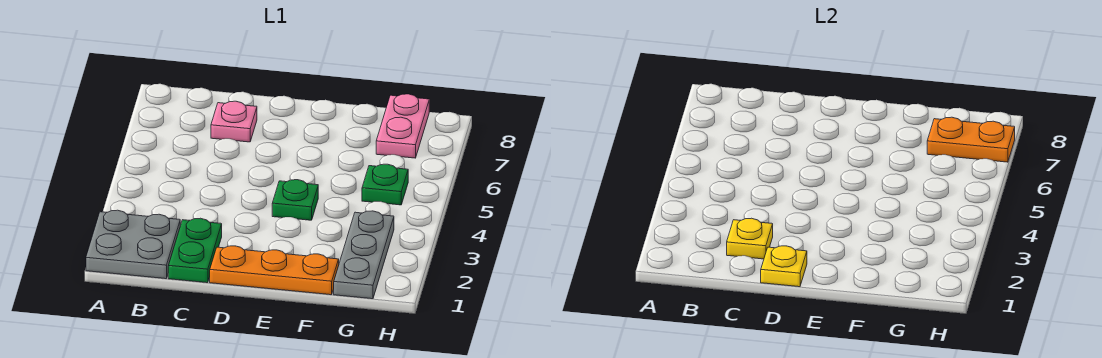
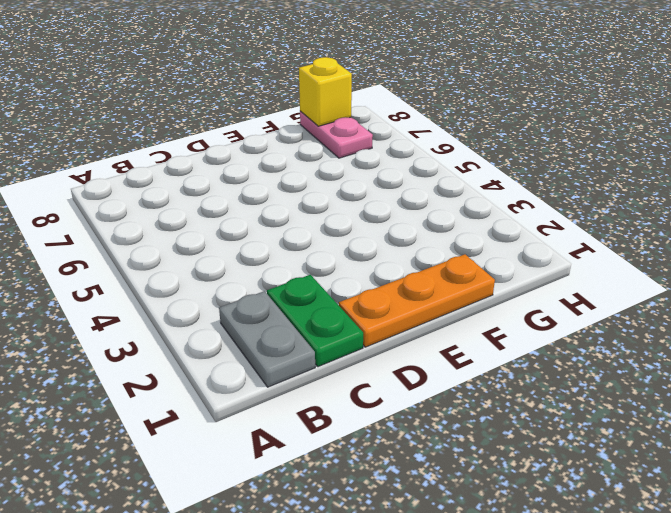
grey plate B1:B2 level 1 -> grey plate A1:B2 level 1
yellow brick G8 level 2 -> none
none -> pink plate C7 level 1
none -> green plate E4 level 1

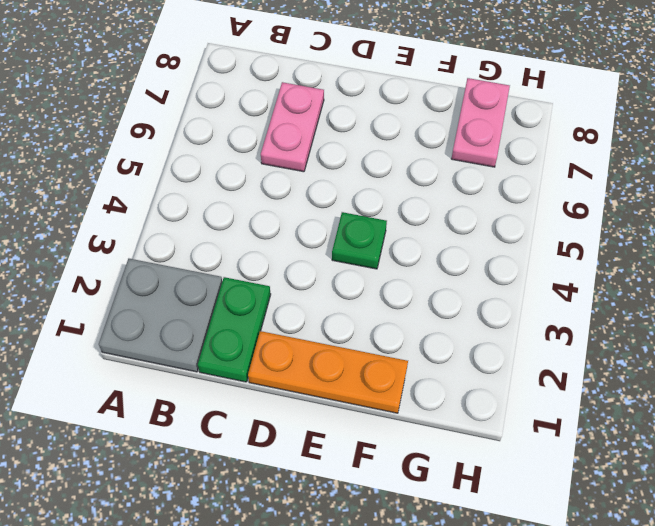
pink plate C6:C7 level 1 -> pink plate C7 level 1
none -> grey plate G1:G3 level 1
none -> green plate G5 level 1

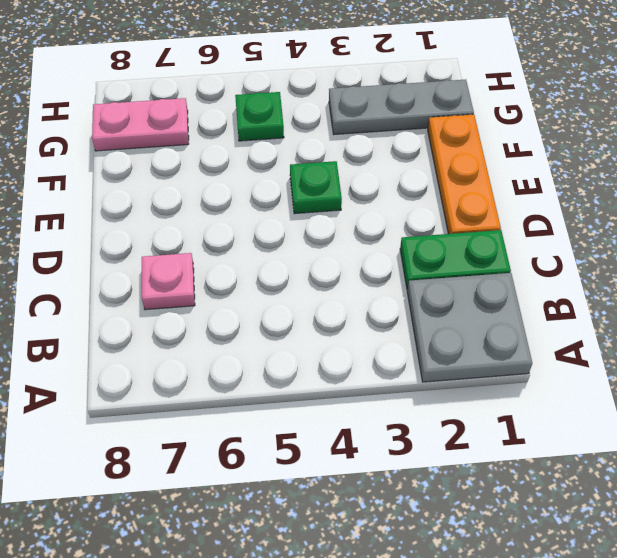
none -> yellow plate C2 level 2
none -> yellow plate D1 level 2

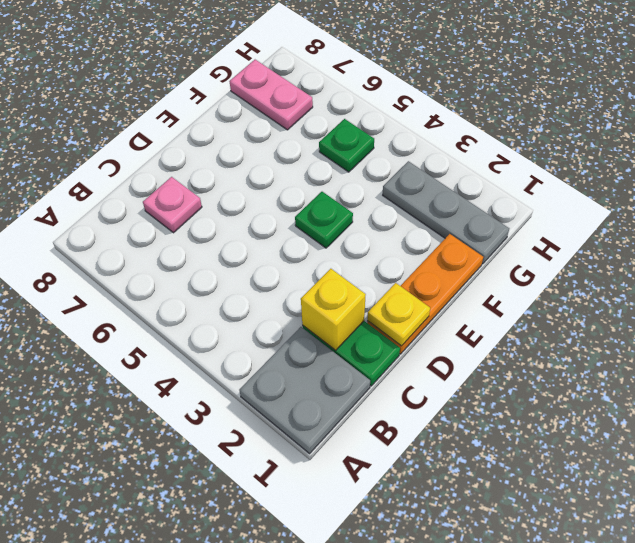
yellow brick C2 level 2 -> yellow plate C2 level 2
none -> orange plate G7:H7 level 2

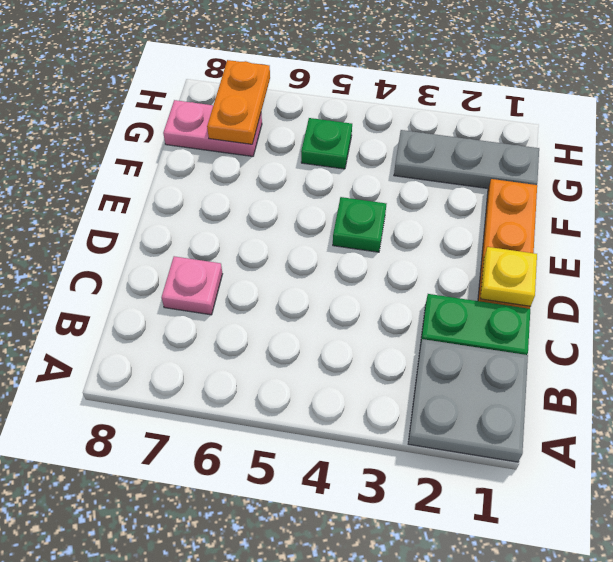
none -> yellow plate C2 level 2

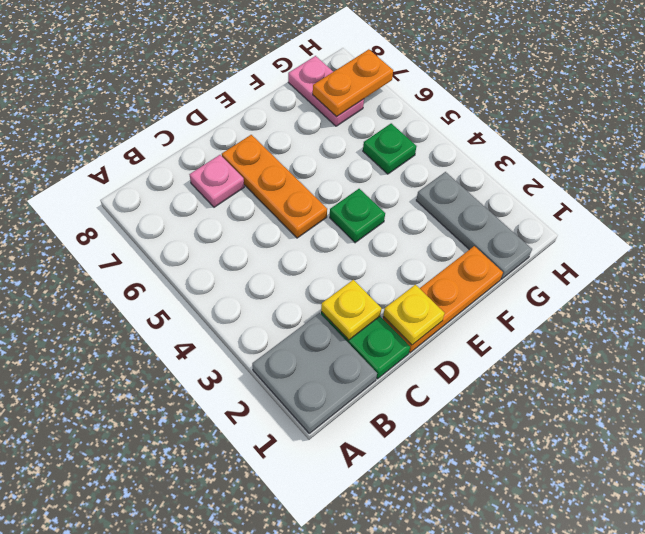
orange plate D5:D7 level 1 -> none

